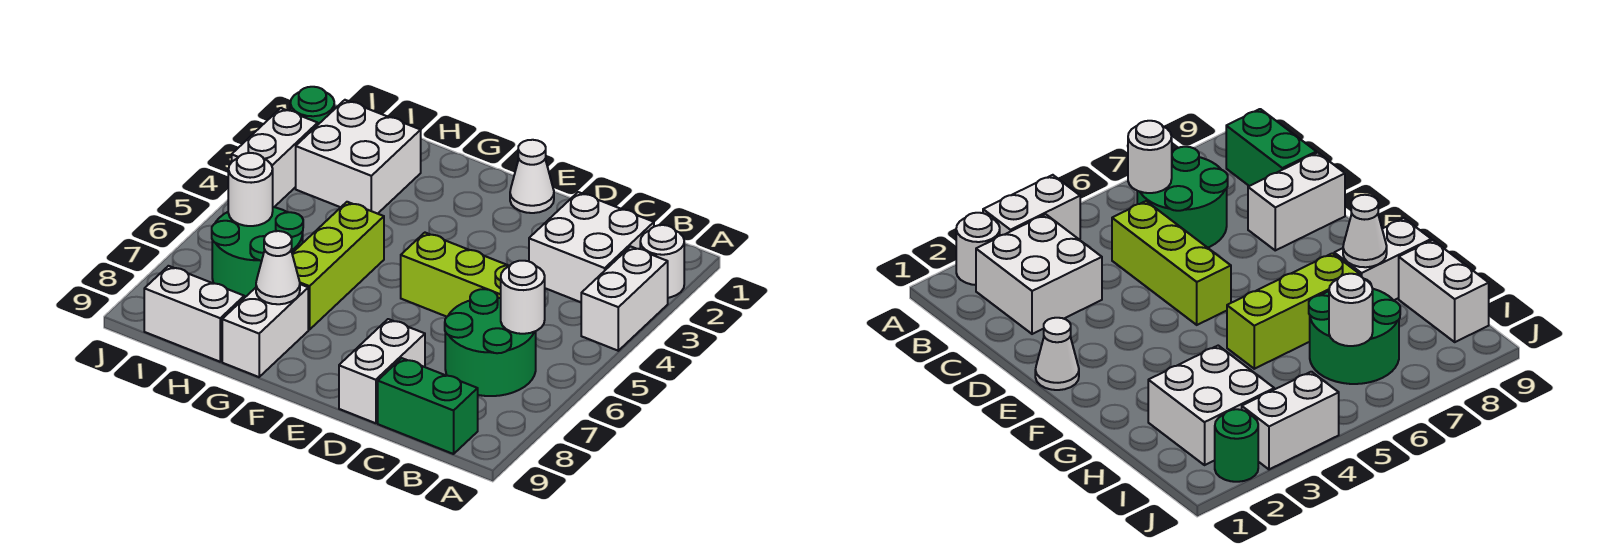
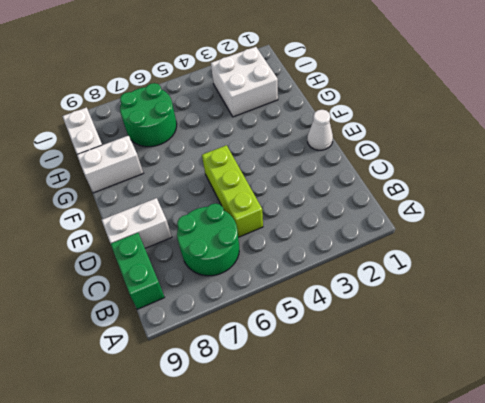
none -> white round brick A2 level 1
none -> white brick A3:A4 level 1
none -> white brick B2:C3 level 1

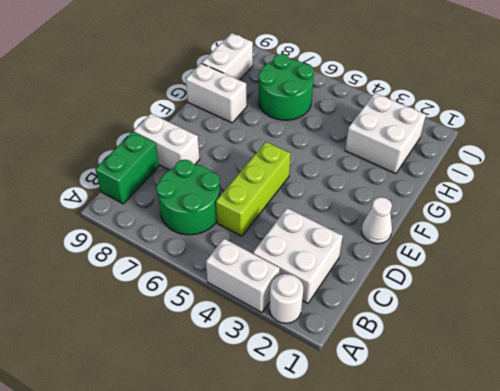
none -> lime brick G5:G7 level 1
none -> green round brick J2 level 1
none -> white brick J3:J4 level 1

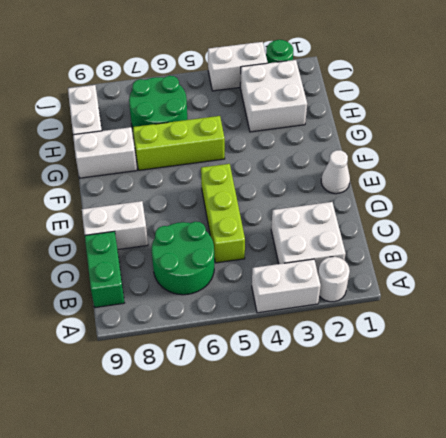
none -> white round brick B6 level 2
none -> white cone G8 level 2
none -> white round brick I6 level 2

